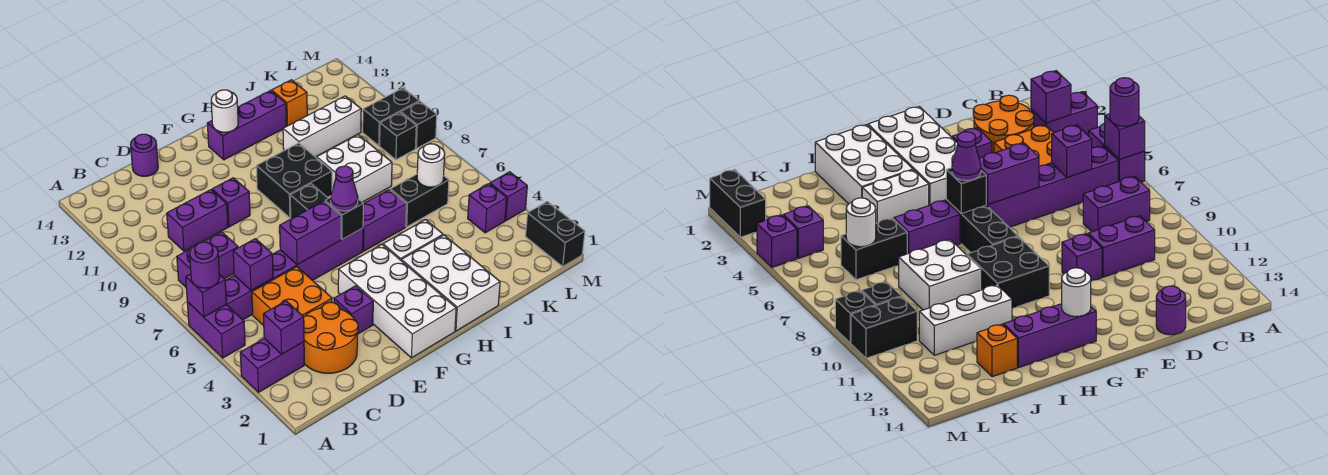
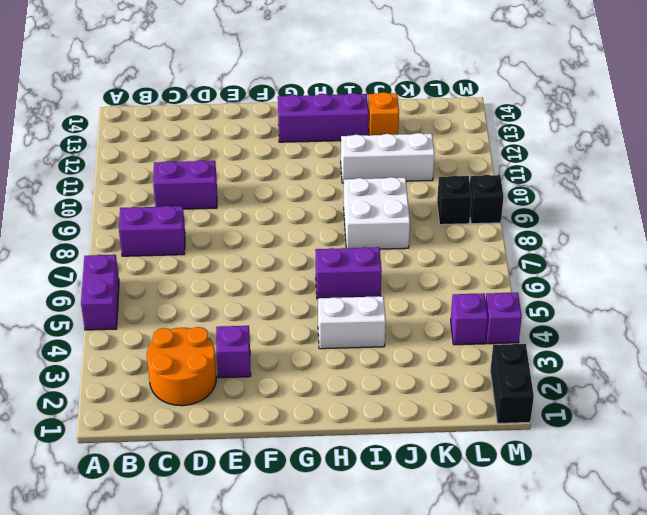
none -> purple brick A3:B3 level 1
none -> purple brick B6:G6 level 1
none -> orange brick C4:D5 level 1
none -> purple round brick D14 level 1

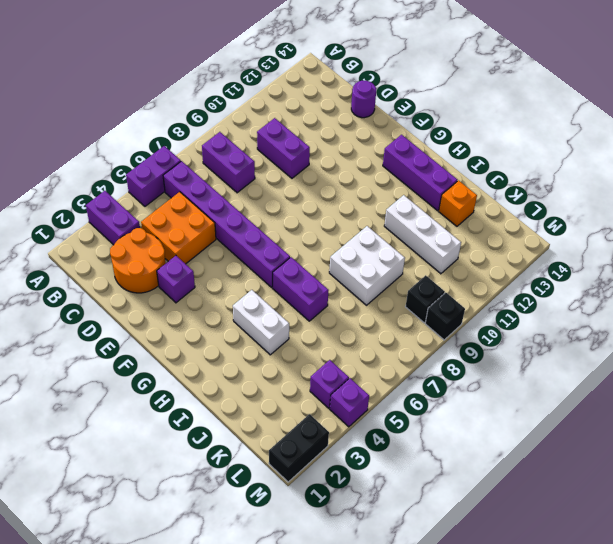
none -> purple brick E10 level 1
none -> white brick F1:G4 level 1
none -> black brick G7:G8 level 1
none -> black brick G9:H10 level 1

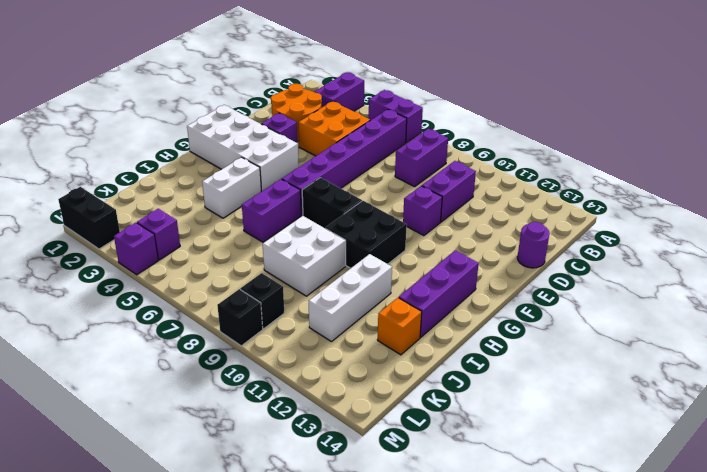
none -> white brick H1:I3 level 1
none -> black brick J6:K6 level 1
none -> black brick L10:M10 level 1
none -> purple brick A6 level 2

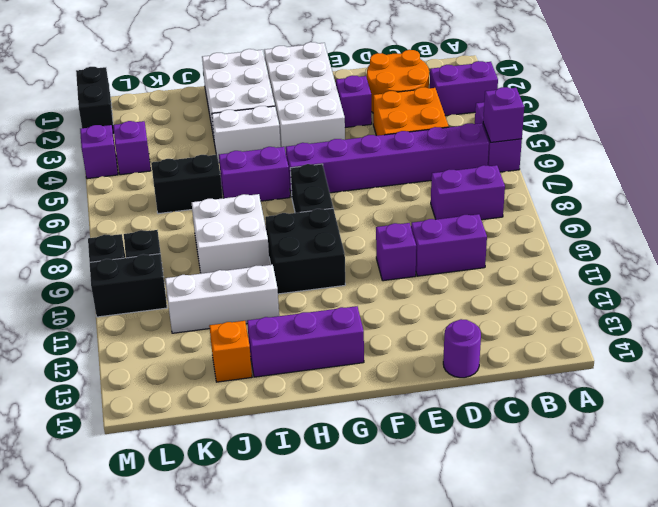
none -> purple brick B3 level 2
none -> purple brick C6 level 2
none -> purple brick E6:F6 level 2
none -> black brick G6 level 2

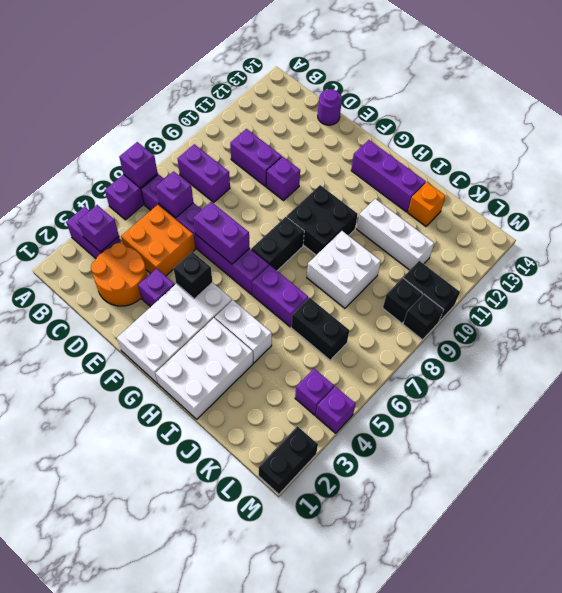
black brick F4 level 2 -> black brick G6 level 2
none -> white round brick G13 level 2
none -> white round brick K6 level 2
none -> purple round brick A6 level 3
none -> purple cone G6 level 3

